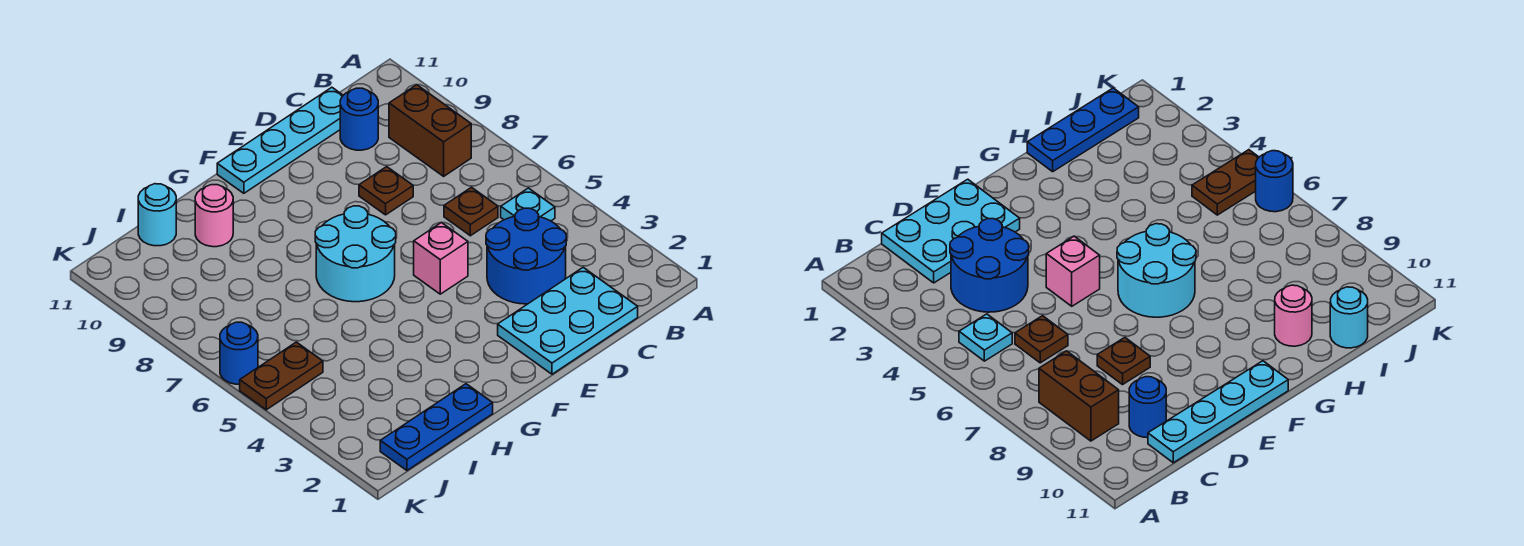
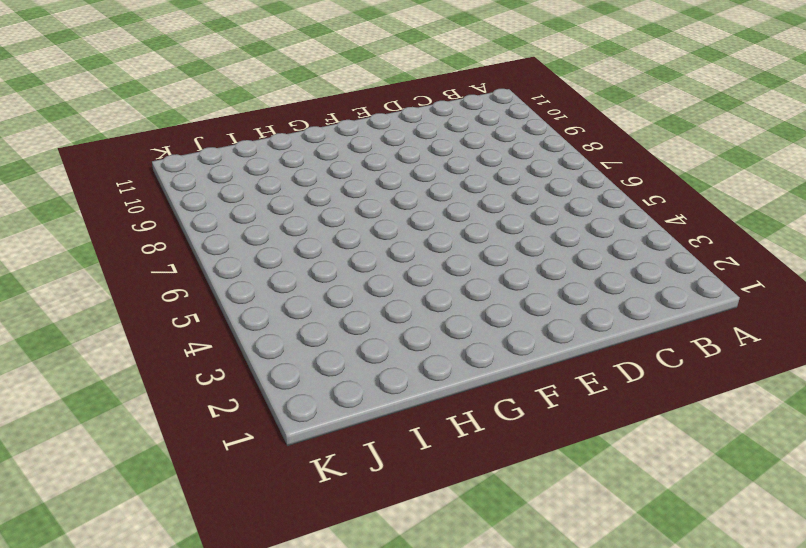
none -> cyan plate B5 level 1
none -> brown brick B8:B9 level 1
none -> cyan plate C1:E2 level 1

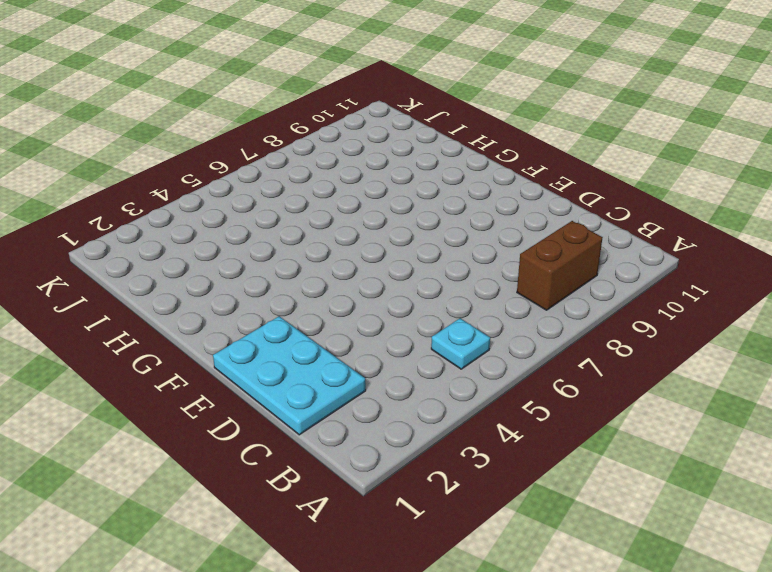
none -> blue round brick C3:D4 level 1
none -> brown plate C6 level 1
none -> blue round brick C10 level 1

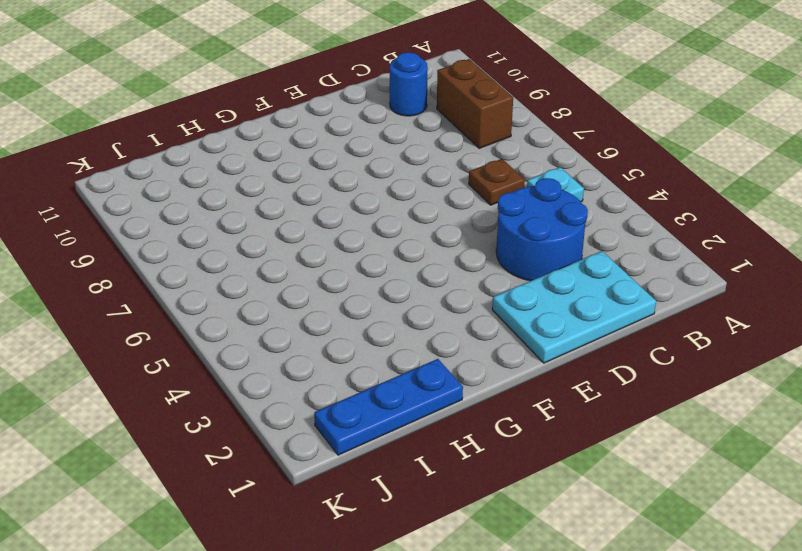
none -> cyan plate C11:F11 level 1
none -> brown plate D8 level 1
none -> pink brick E5 level 1

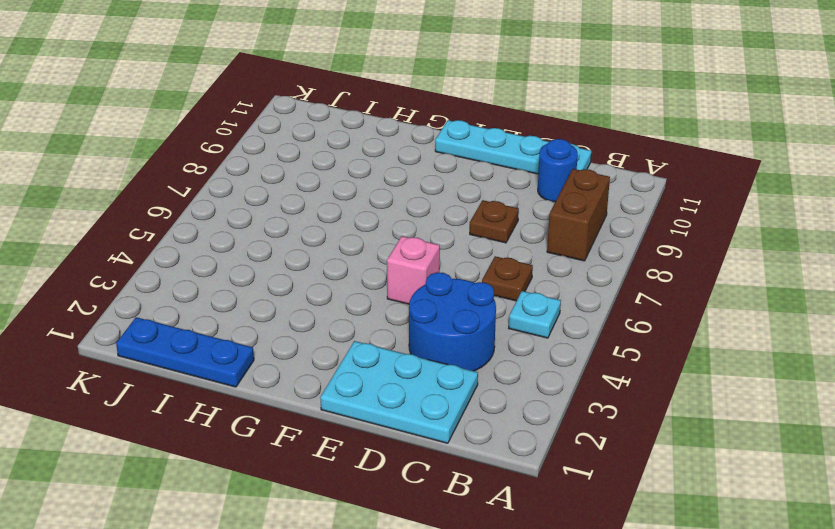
none -> cyan round brick F6:G7 level 1
none -> pink round brick H10 level 1
none -> cyan round brick I11 level 1

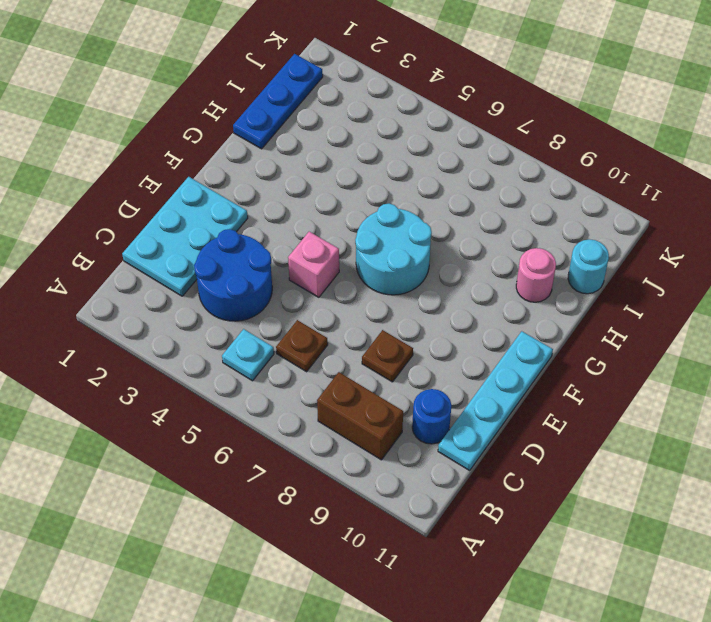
none -> brown plate J5:K5 level 1
none -> blue round brick K6 level 1

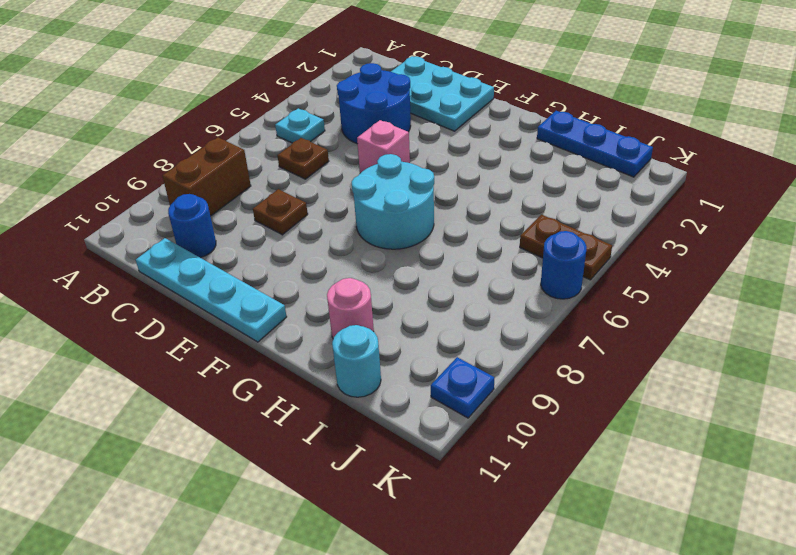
blue plate K10 level 1 -> none

